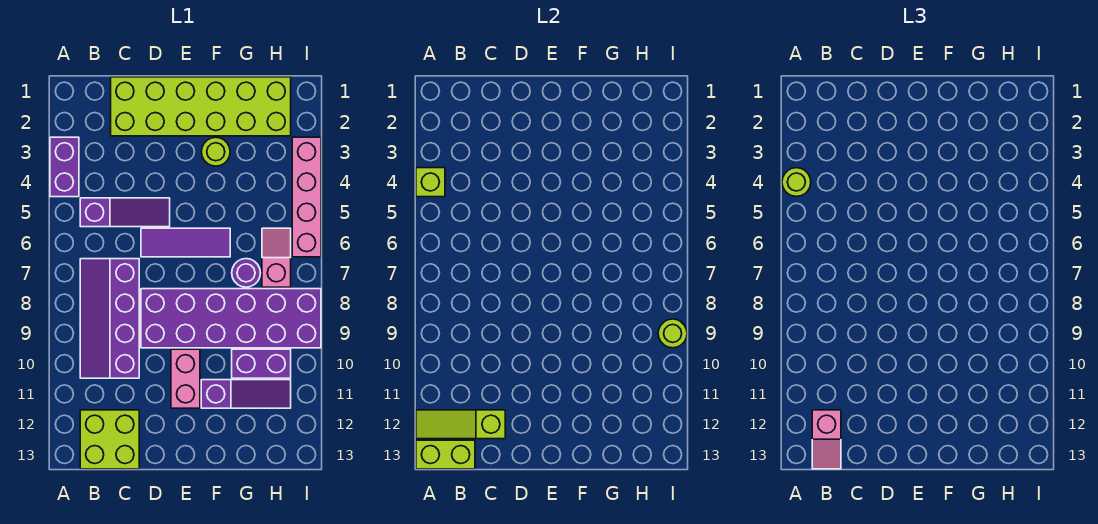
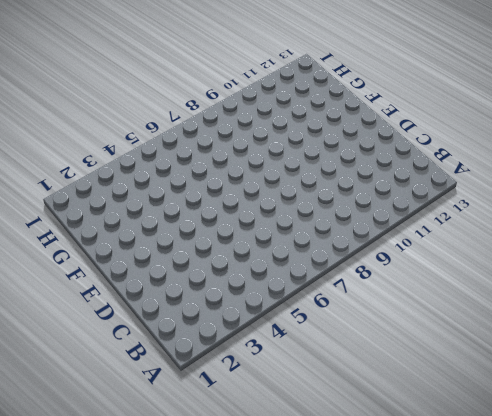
none -> purple brick A3:A4 level 1
none -> purple slope B5:D5 level 1 top B
none -> purple slope B7:C10 level 1 top C

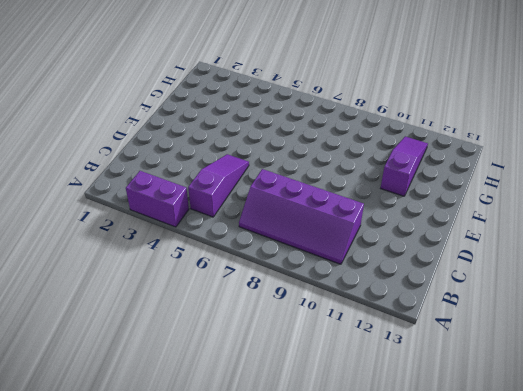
none -> lime brick B12:C13 level 1
none -> lime brick C1:H2 level 1
none -> purple tile D6:F6 level 1

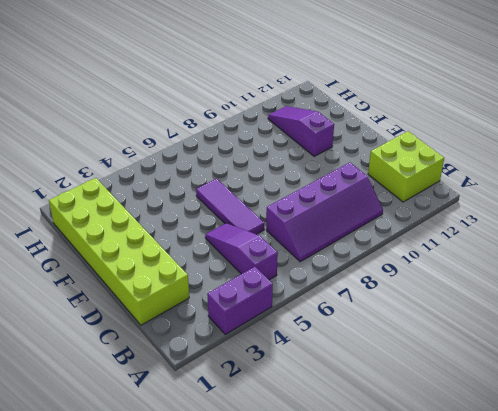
none -> purple brick D8:I9 level 1
none -> pink brick E10:E11 level 1
none -> lime round brick F3 level 1

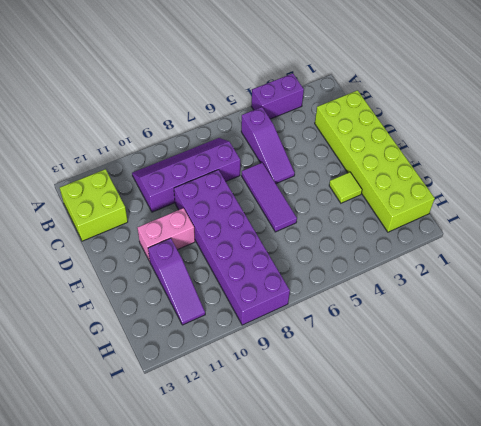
lime tile F3 level 1 -> lime round brick F3 level 1
none -> purple round brick G7 level 1
none -> purple brick G10:H10 level 1
none -> pink slope H6:H7 level 1 top 7

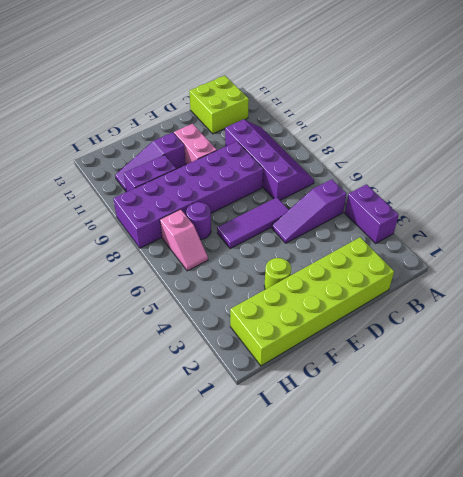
none -> pink brick I3:I6 level 1
none -> lime brick A4 level 2
none -> lime slope A12:C12 level 2 top C

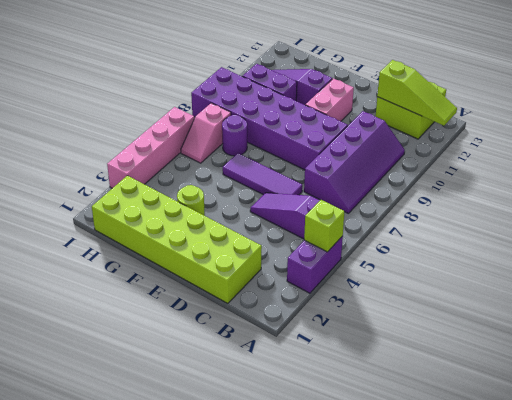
none -> lime brick A13:B13 level 2
none -> lime round brick I9 level 2
none -> lime round brick A4 level 3

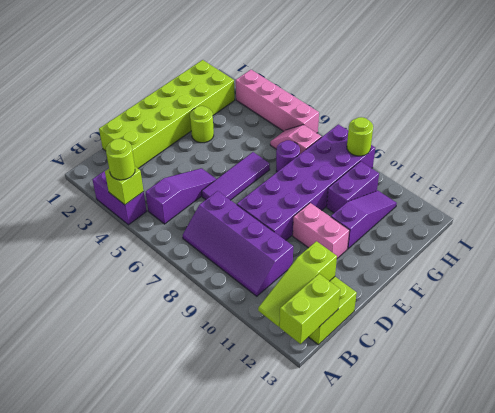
none -> pink slope B12:B13 level 3 top 12

